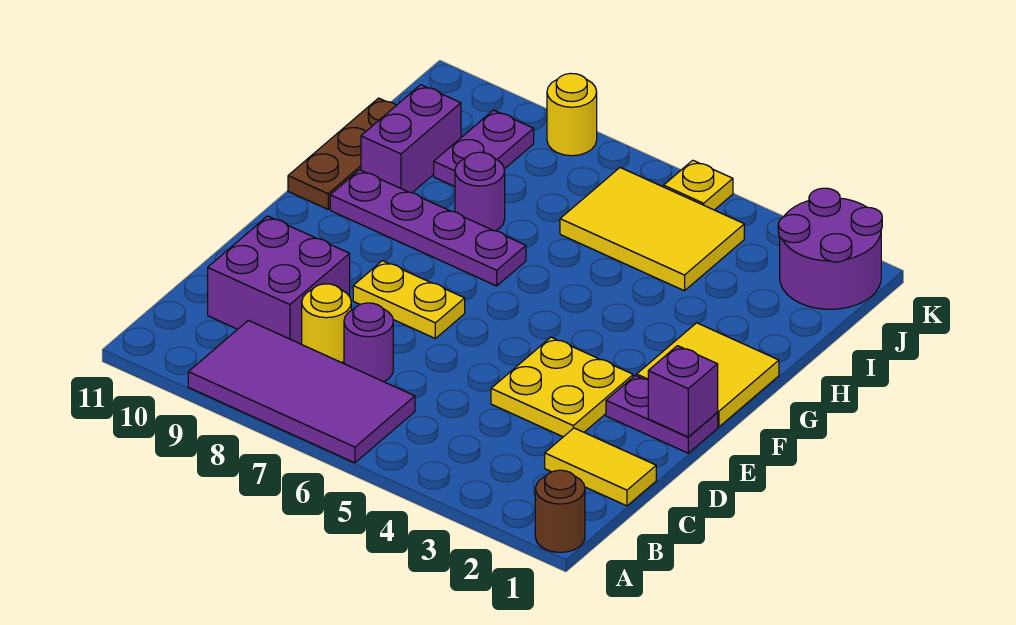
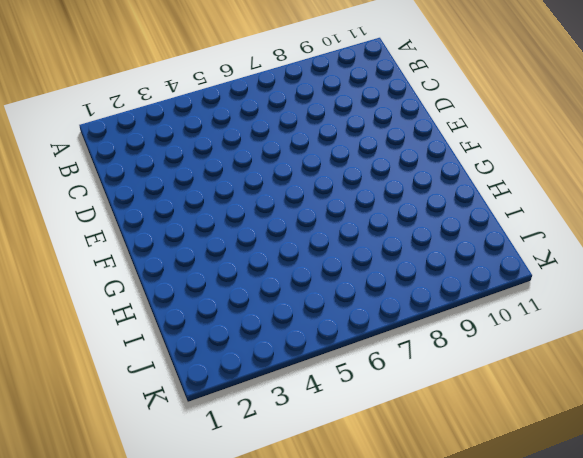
none -> brown round brick A1 level 1
none -> purple tile A6:B9 level 1
none -> yellow tile C1:C2 level 1

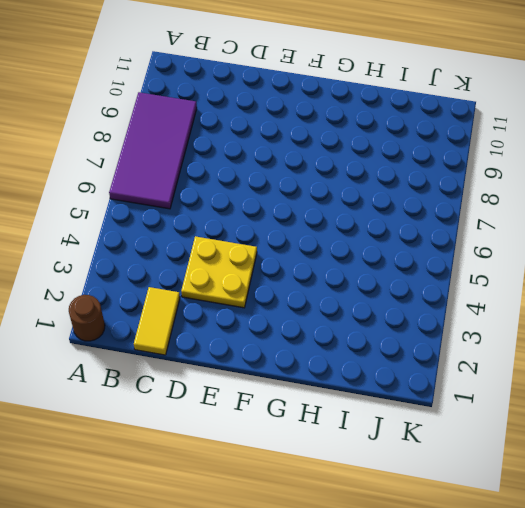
none -> purple round brick C7 level 1
none -> yellow round brick C8 level 1
none -> purple brick C9:D10 level 1

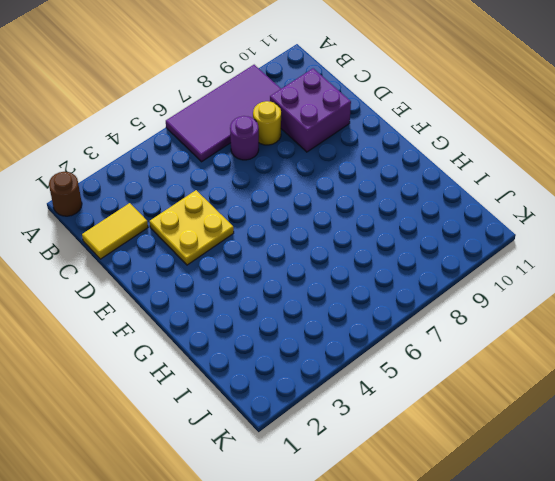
none -> purple plate E1:E2 level 1
none -> yellow plate E7:E8 level 1
none -> yellow tile F1:G2 level 1

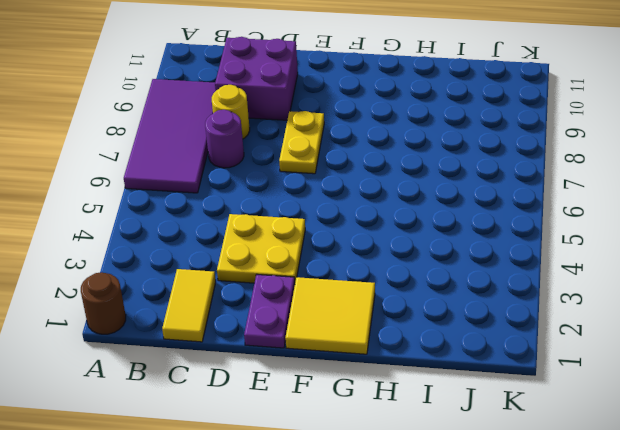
none -> purple plate G7:G10 level 1
none -> brown plate G11:I11 level 1
none -> purple round brick H8 level 1

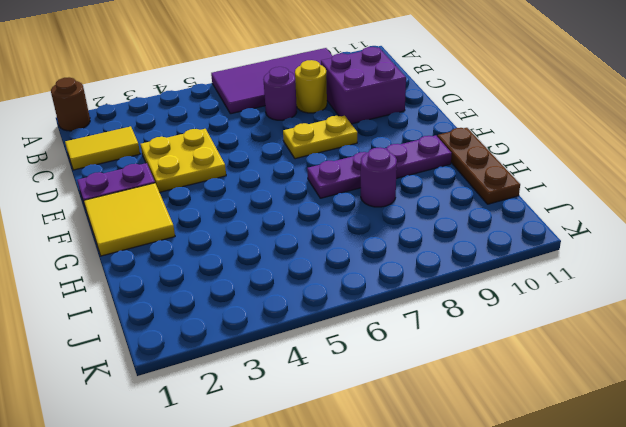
none -> purple brick H10:I10 level 1
none -> yellow tile I4:J6 level 1
none -> purple plate I9:J9 level 1

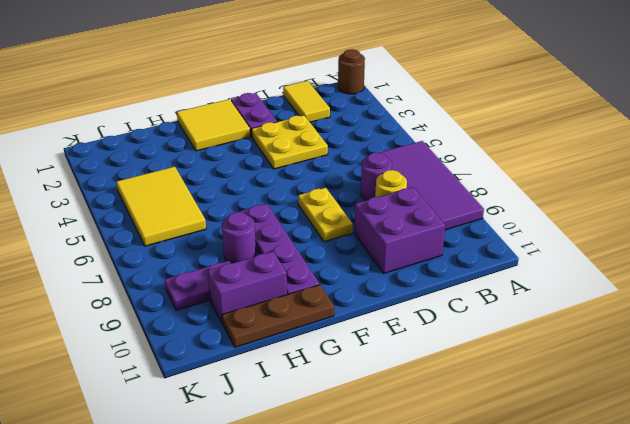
none -> purple round brick J1:K2 level 1
none -> yellow plate K5 level 1
none -> yellow round brick K8 level 1

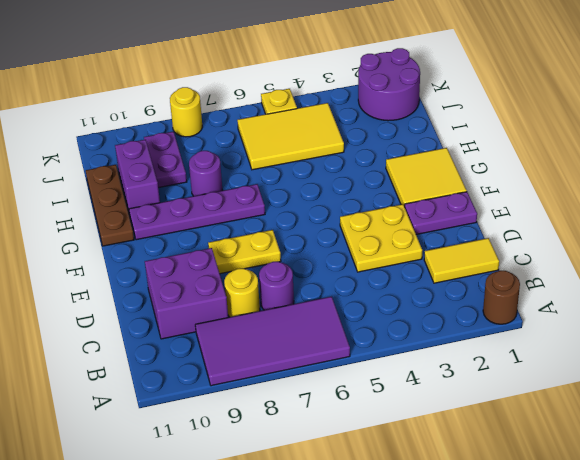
none -> purple brick E1 level 2

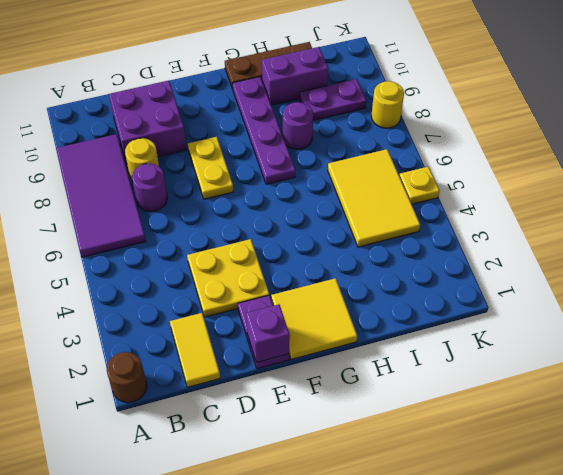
none -> purple round brick J1:K2 level 1

